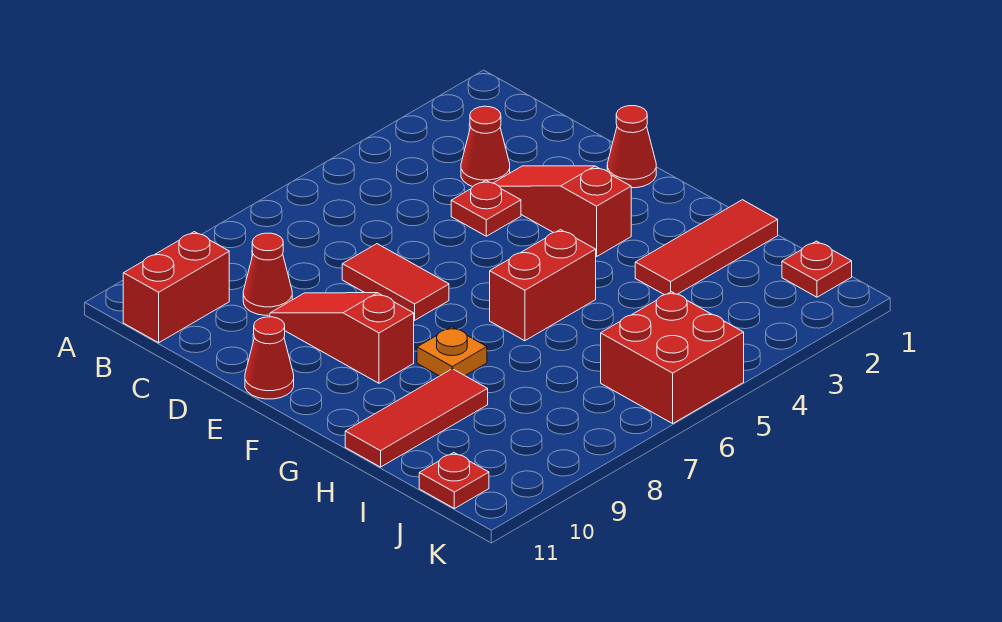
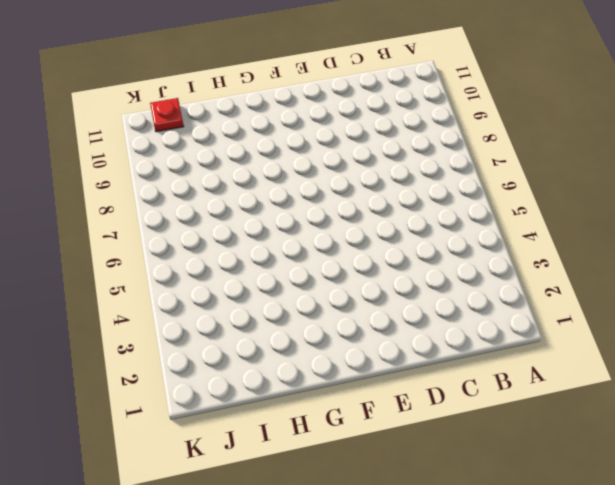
none -> red brick B10:B11 level 1
none -> red cone C3 level 1
none -> red cone C9 level 1

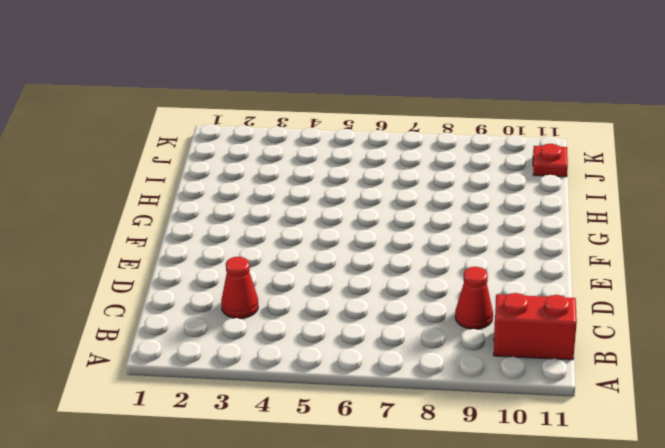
none -> red slope D3:F3 level 1 top F
none -> red plate D4 level 1
none -> red tile D7:E7 level 1

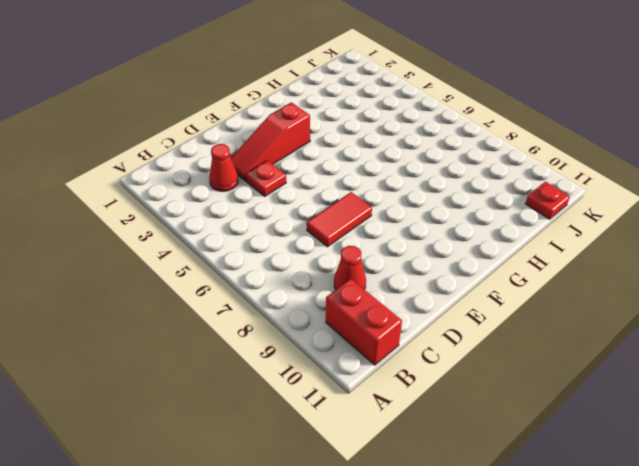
none -> red slope D9:F9 level 1 top F
none -> red cone E1 level 1
none -> red cone E11 level 1

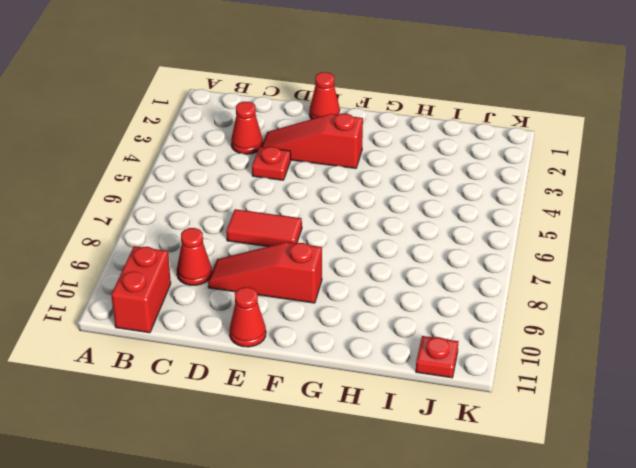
none -> red brick G5:G6 level 1
none -> orange plate G8 level 1
none -> red tile H1:H3 level 1

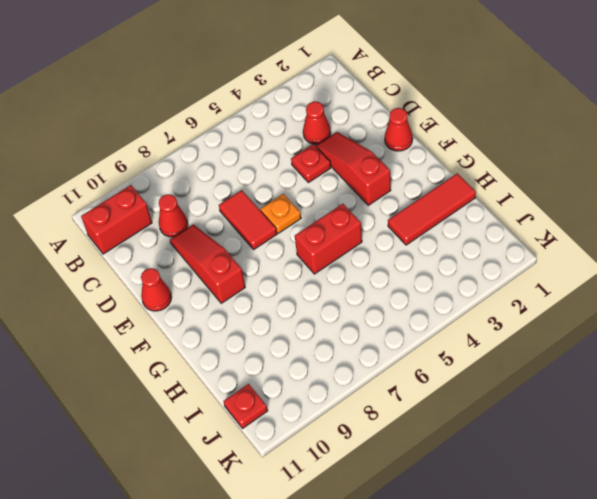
orange plate E6 level 1 -> orange plate G8 level 1
none -> red tile H9:H11 level 1
none -> red plate J1 level 1
none -> red brick J5:K6 level 1

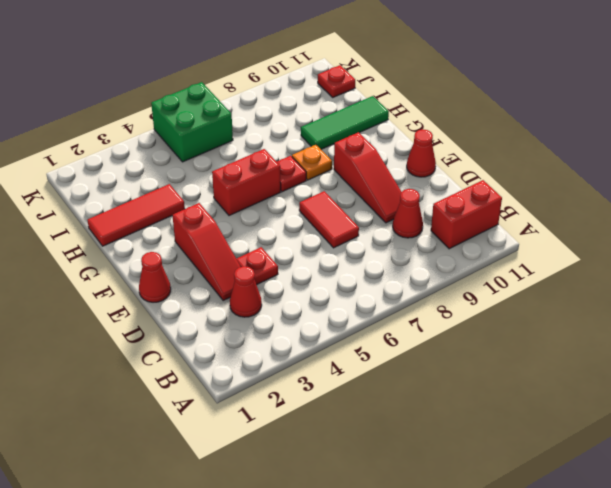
red plate G7 level 1 -> red plate J1 level 1
green tile H9:H11 level 1 -> red tile H9:H11 level 1
green brick J5:K6 level 1 -> red brick J5:K6 level 1

